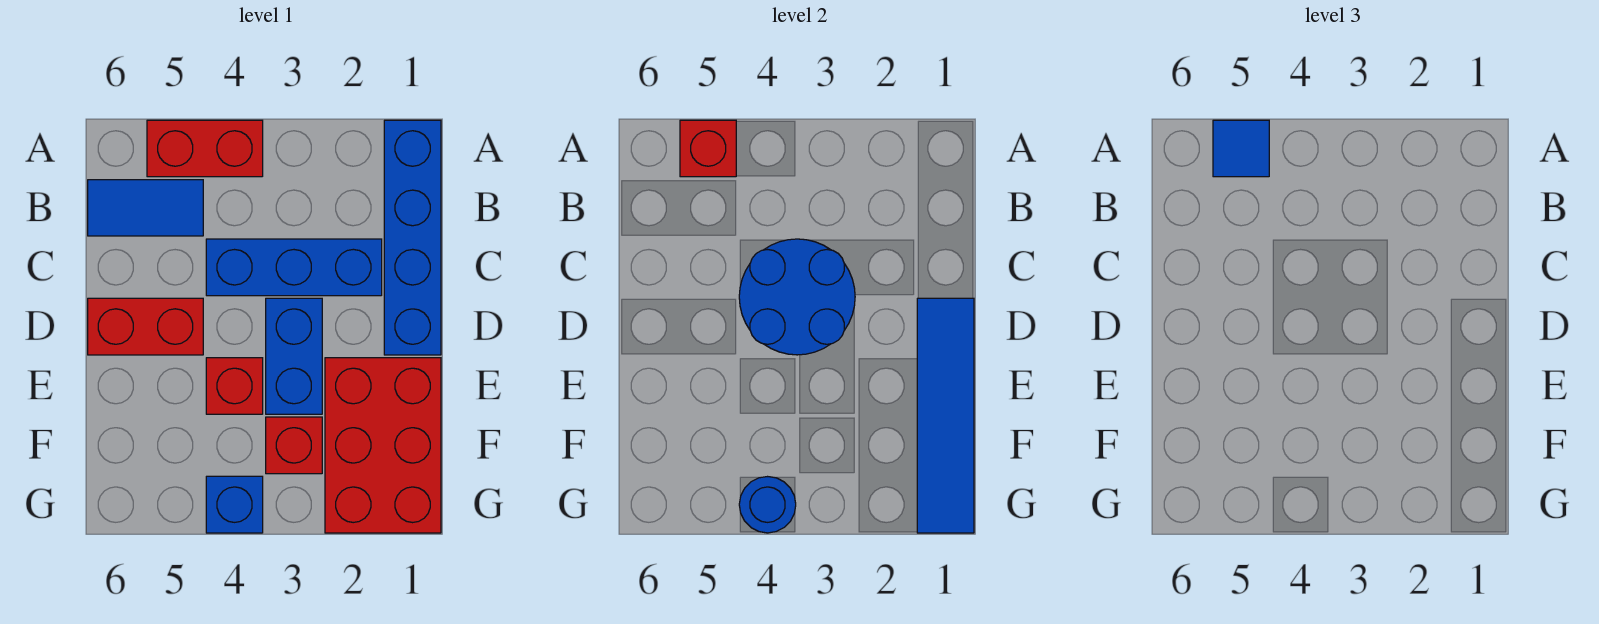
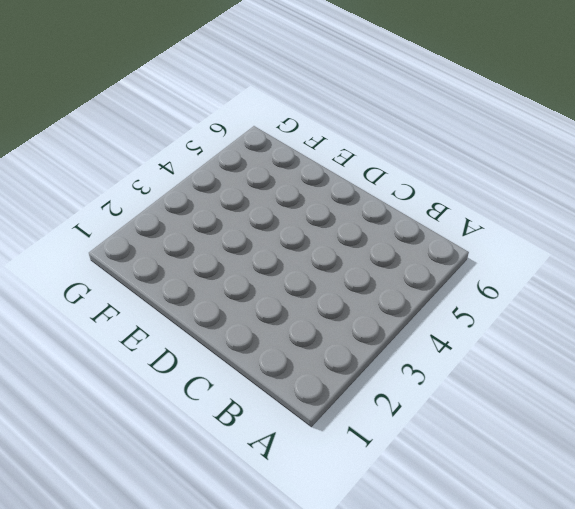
none -> blue brick A1:D1 level 1
none -> red brick A4:A5 level 1
none -> blue tile B5:B6 level 1

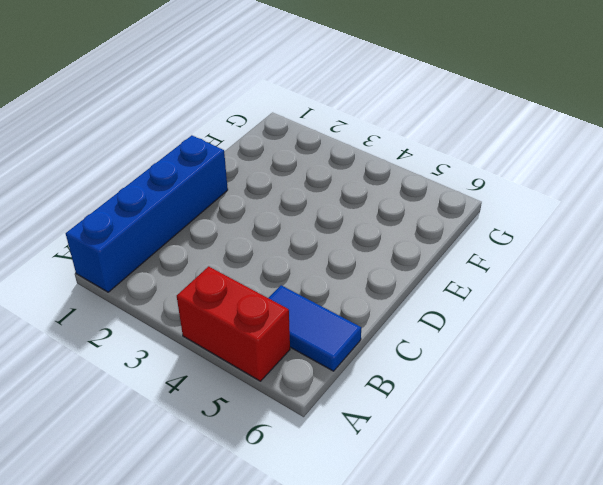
none -> blue brick C2:C4 level 1
none -> blue brick D3:E3 level 1
none -> red brick D5:D6 level 1

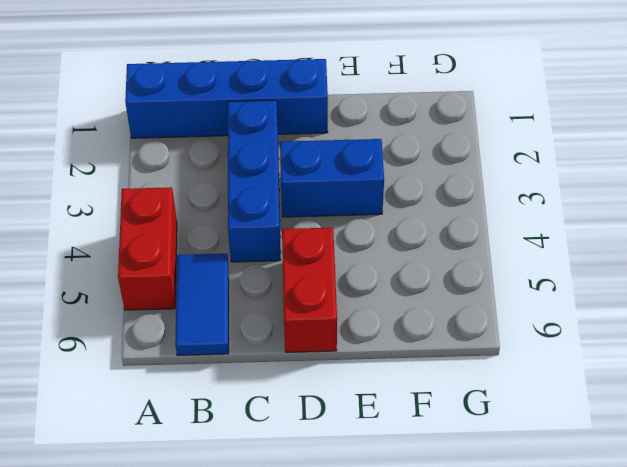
none -> red brick E1:G2 level 1
none -> red brick E4 level 1
none -> red brick F3 level 1

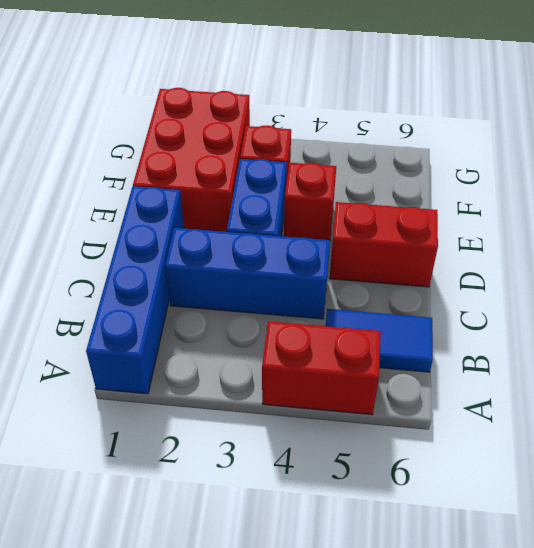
none -> blue brick G4 level 1
none -> red brick A5 level 2
none -> blue round brick C3:D4 level 2

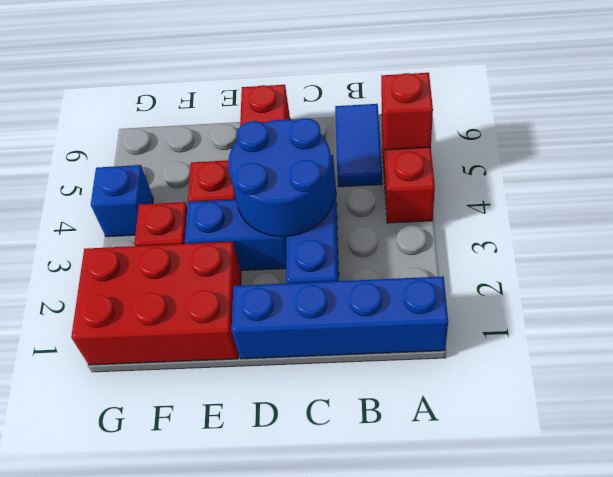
none -> blue tile D1:G1 level 2
none -> blue round brick G4 level 2
none -> blue tile A5 level 3

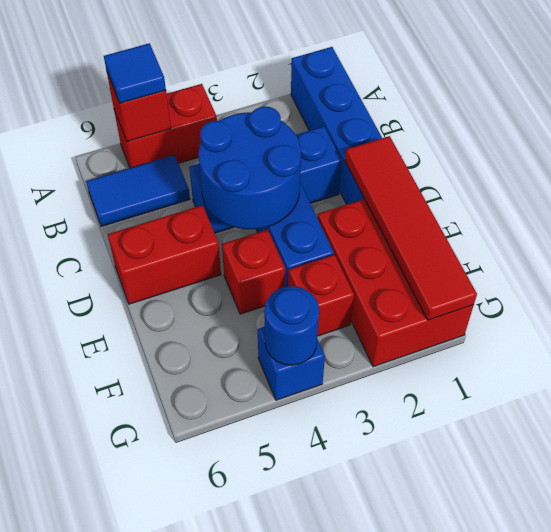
red tile D1:G1 level 2 -> blue tile D1:G1 level 2

